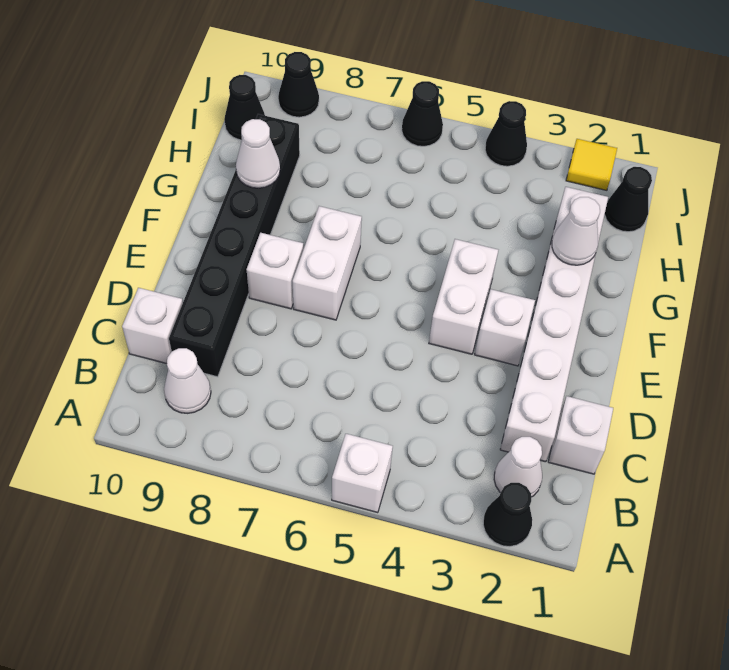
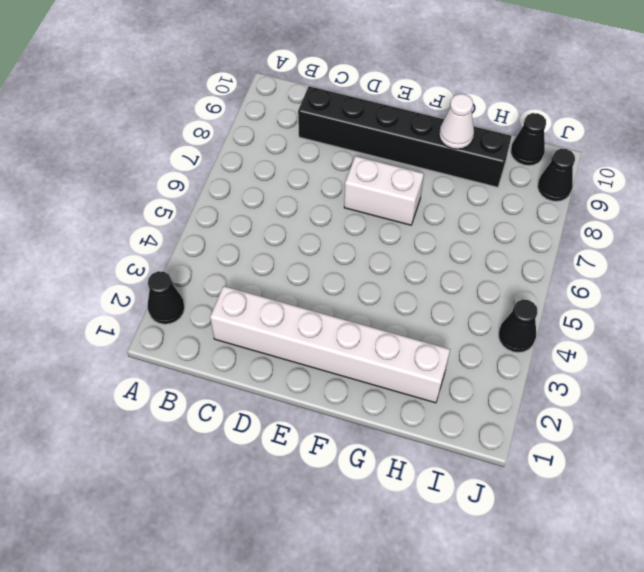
none -> white brick A5 level 1
none -> white cone B2 level 1
none -> white cone B9 level 1

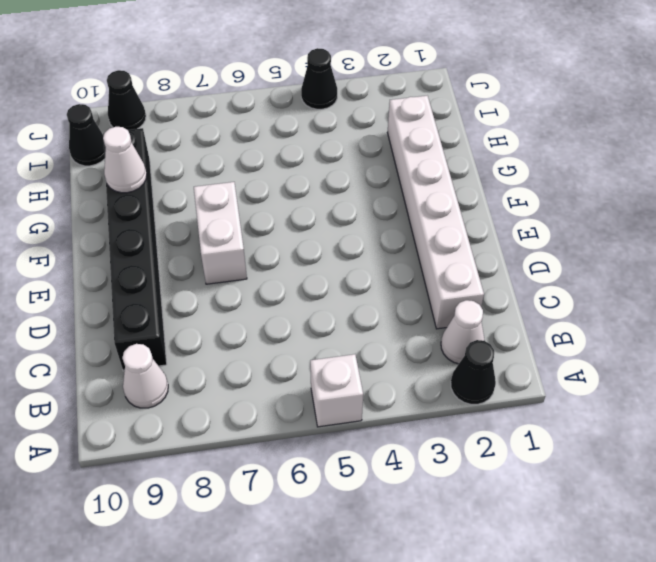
none -> white brick C1 level 1
none -> white brick C10 level 1
none -> white brick E3 level 1

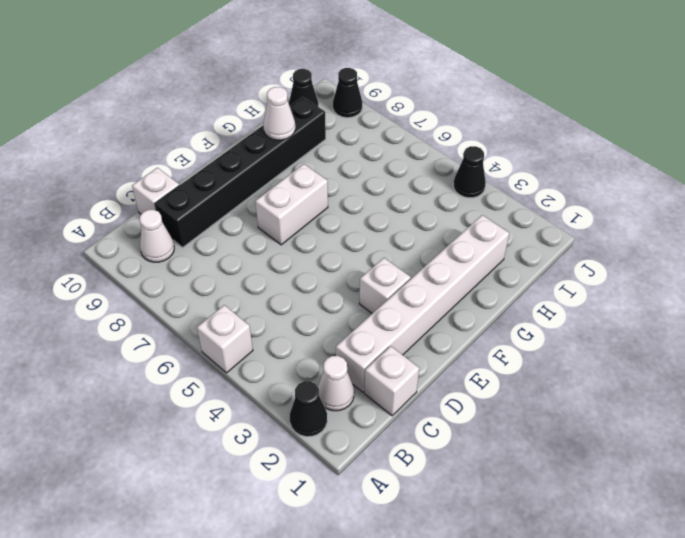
none -> white brick E4:F4 level 1
none -> white brick E8 level 1
none -> black cone I1 level 1

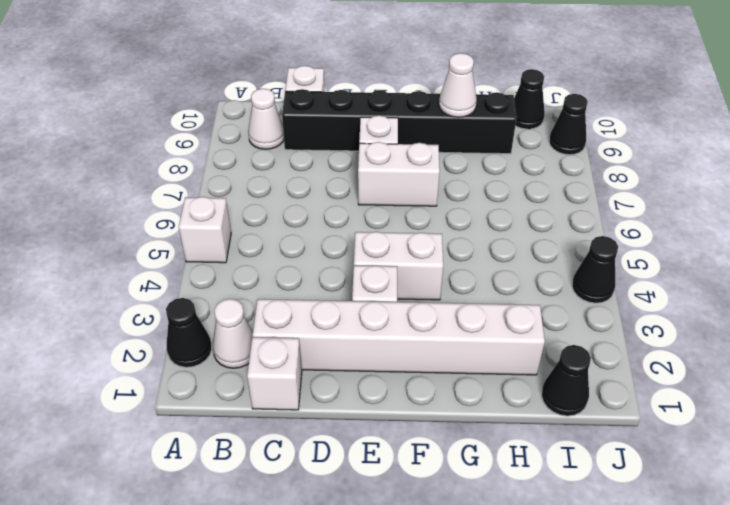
none -> yellow tile J2 level 1
none -> black cone J6 level 1
none -> white cone G2 level 2

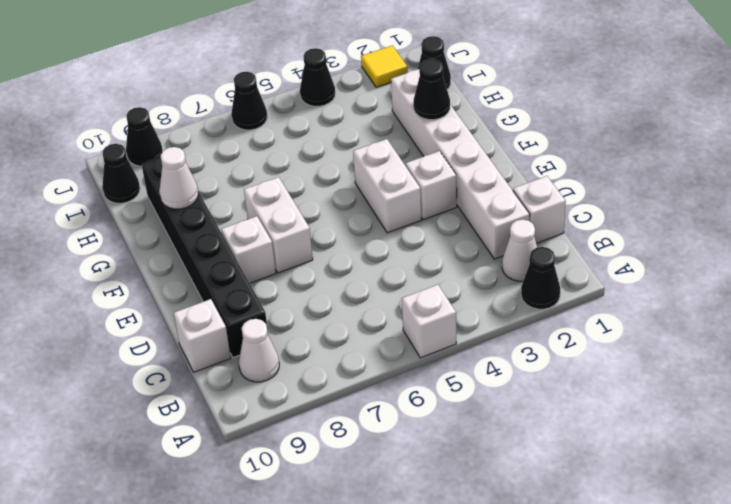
black cone G2 level 2 -> white cone G2 level 2

